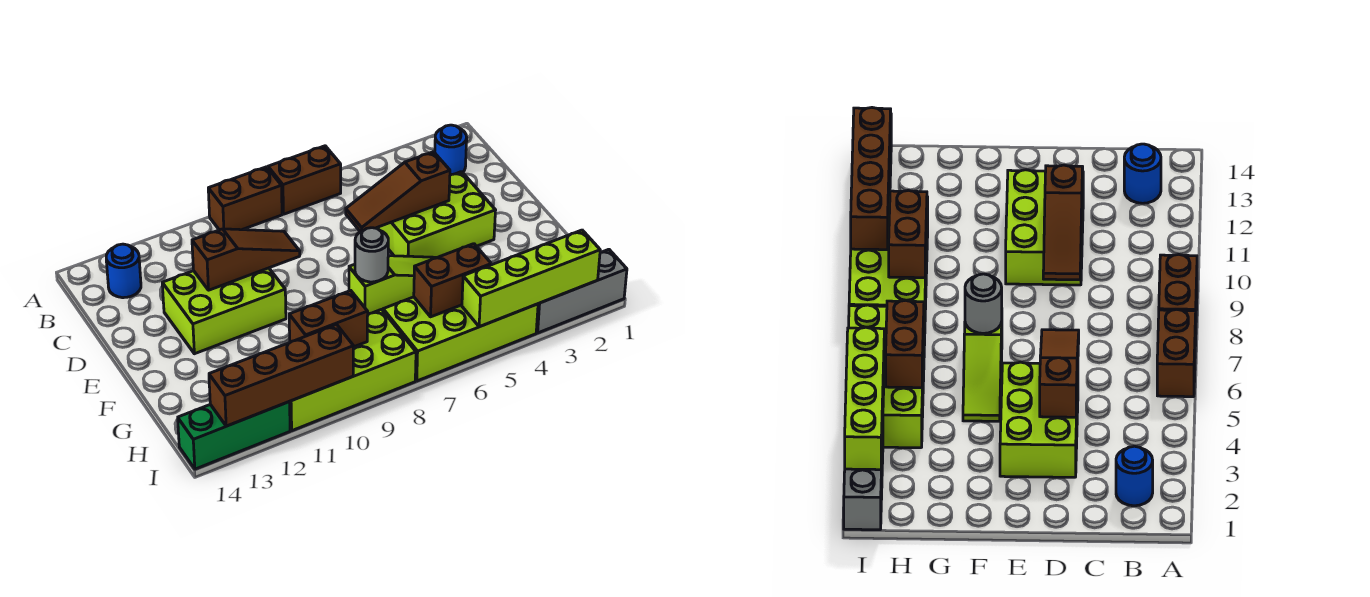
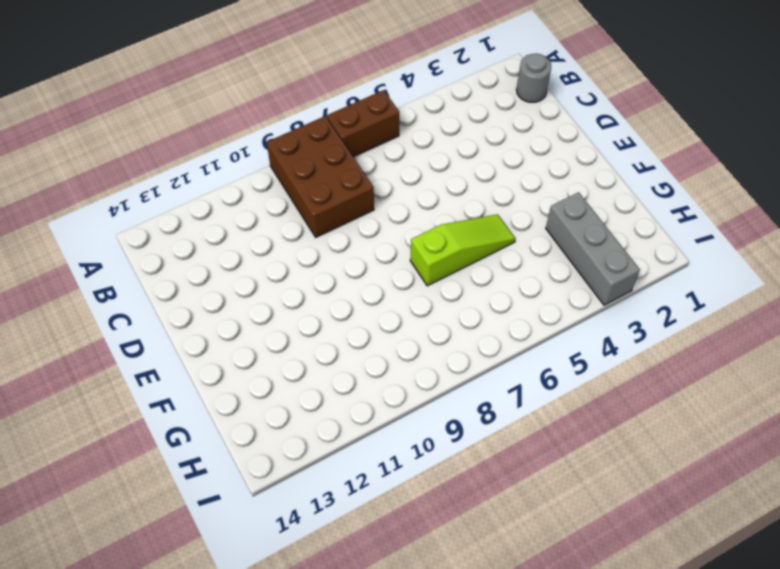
brown brick A8:C9 level 1 -> brown brick A8:A9 level 1
grey round brick B1 level 1 -> grey round brick F7 level 2
grey brick G3:I3 level 1 -> grey brick I1:I3 level 1
none -> blue round brick B2 level 1
none -> blue round brick B13 level 1
none -> lime brick D3:E5 level 1

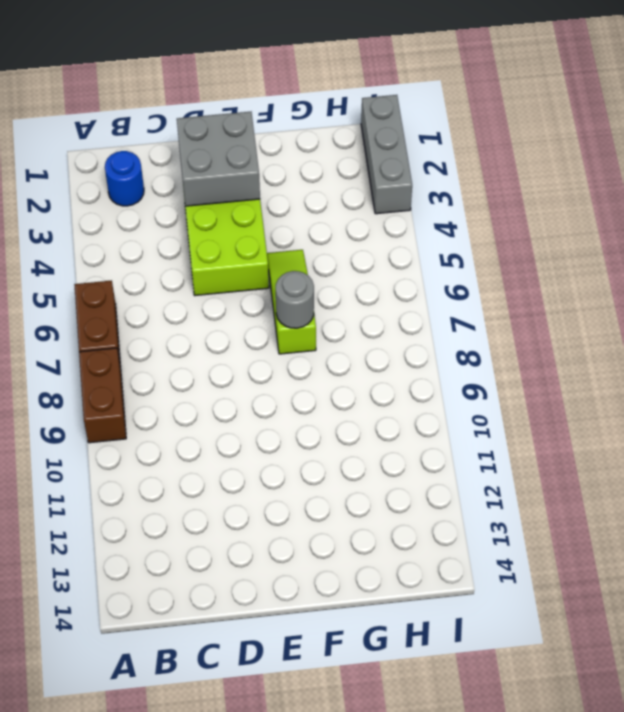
grey brick D2:E3 level 2 -> none
none -> blue round brick B13 level 1
none -> lime brick D10:E12 level 1
none -> lime brick H4:I7 level 1

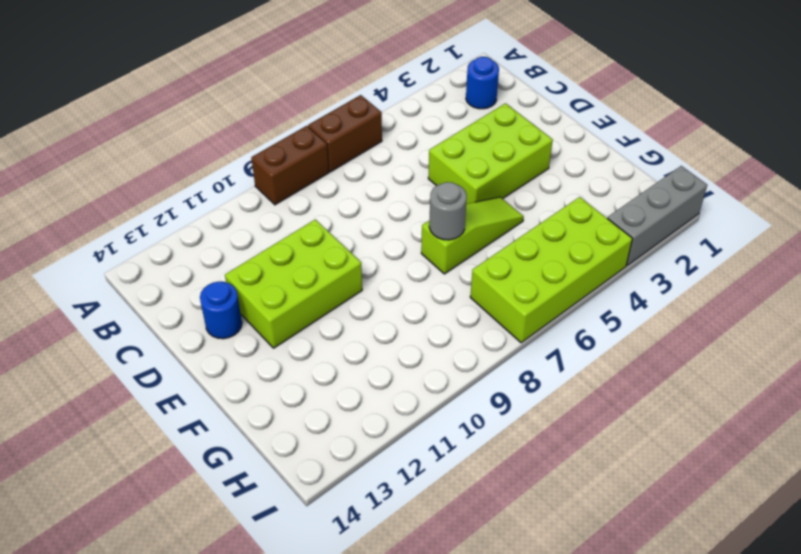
blue round brick D13 level 1 -> blue round brick B13 level 1
none -> lime brick H8:I11 level 1
none -> green brick I12:I14 level 1
none -> brown slope D4:D6 level 2 top 4

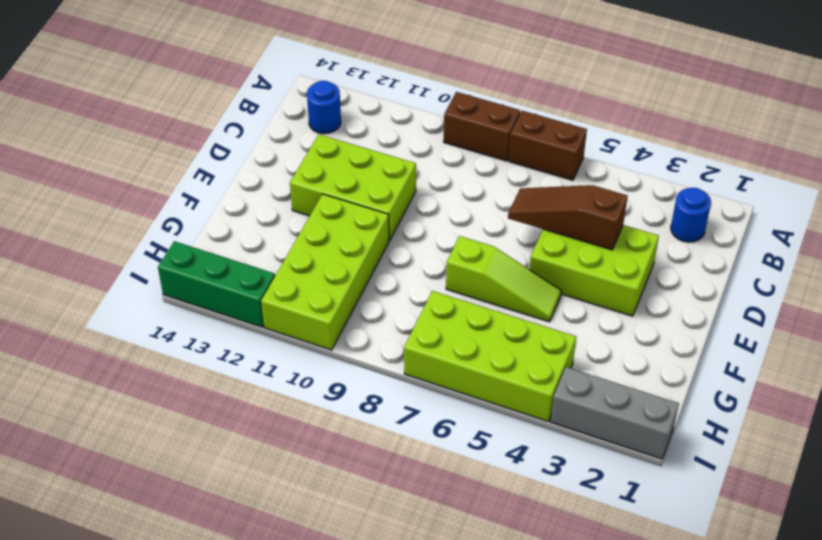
lime brick F10:I11 level 1 -> lime brick H8:I11 level 1
none -> brown slope D9:D11 level 2 top 11
none -> grey round brick F7 level 2
none -> brown brick H5:H6 level 2

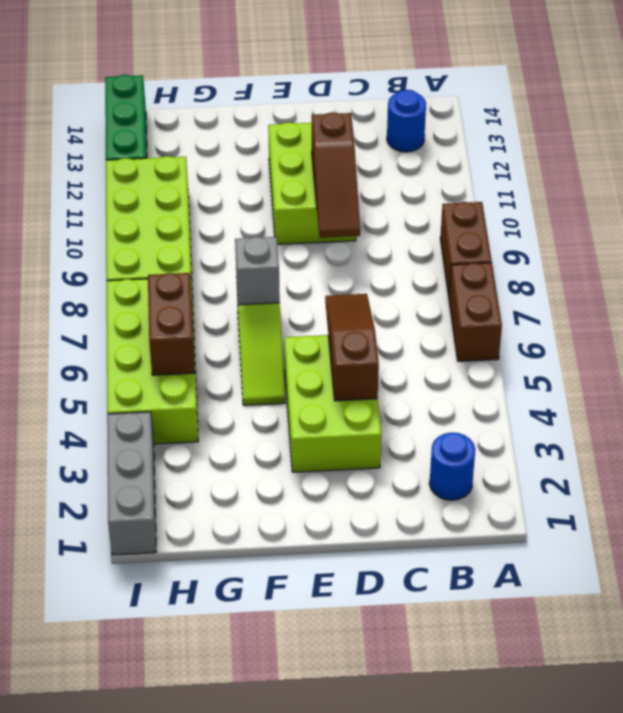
grey brick F7 level 2 -> grey round brick F7 level 2
none -> brown brick H9:H10 level 2
none -> lime brick I2:I5 level 2
none -> brown brick I10:I13 level 2

